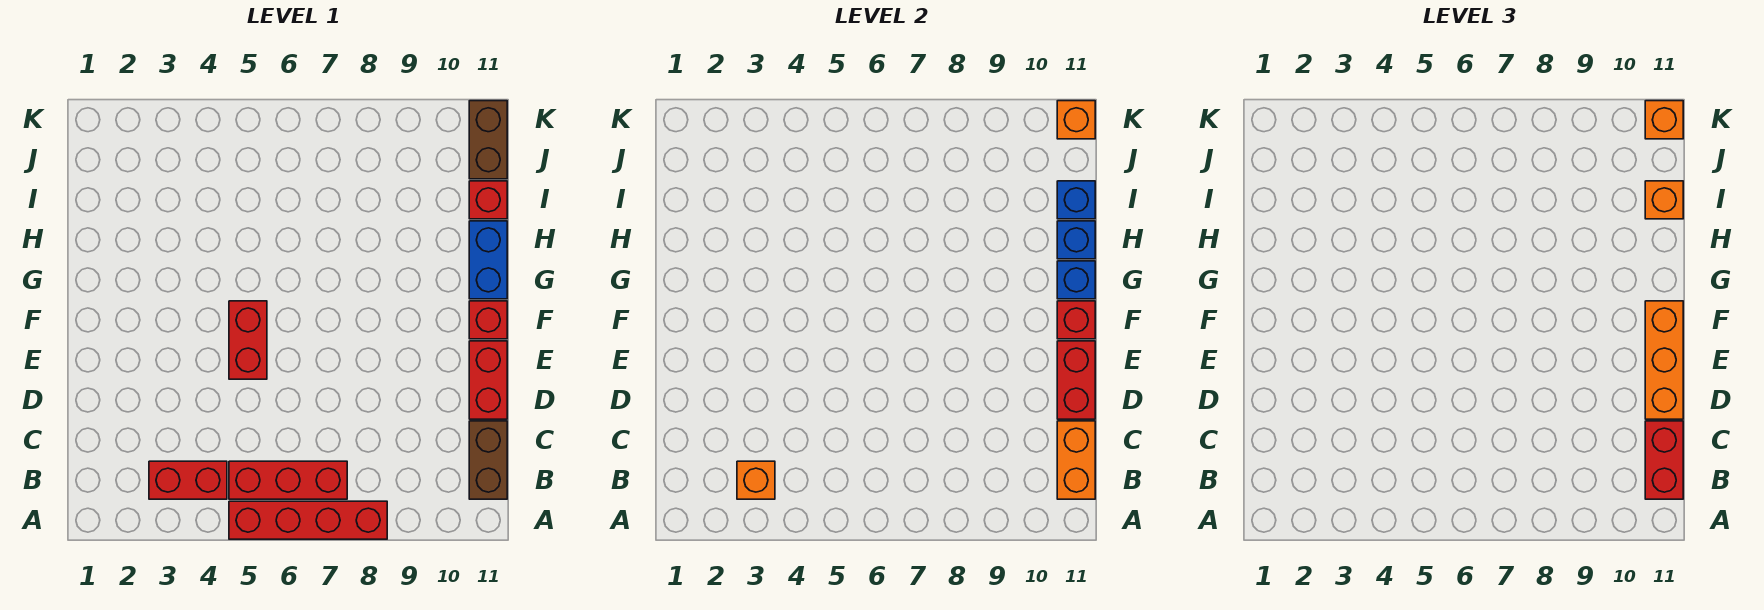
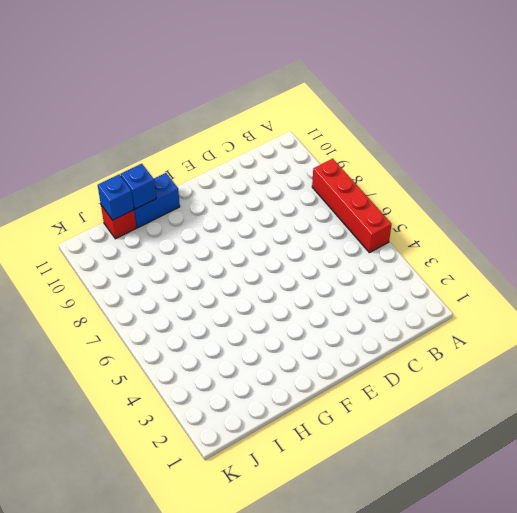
none -> red brick B3:B4 level 1
none -> red brick B5:B7 level 1
none -> brown brick B11:C11 level 1

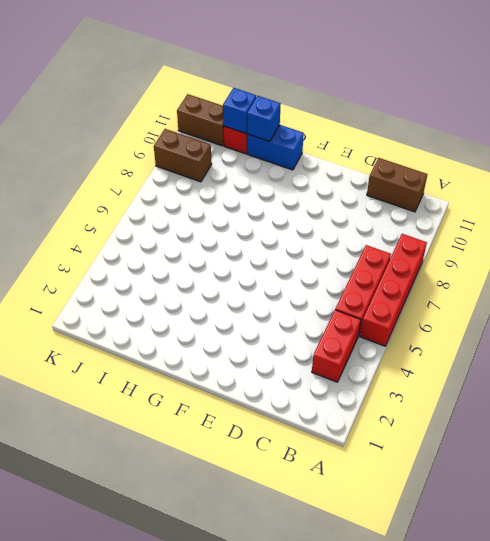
brown brick J9:K9 level 1 -> none
none -> red brick D11:E11 level 1
none -> red brick E5:F5 level 1
none -> red brick F11 level 1

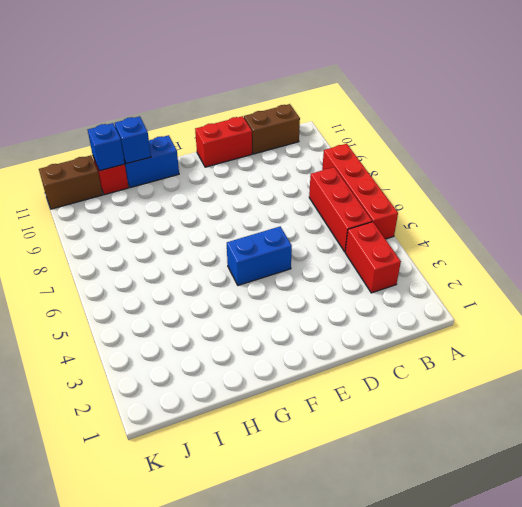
blue brick E5:F5 level 1 -> red brick E5:F5 level 1
none -> red brick F11 level 1
none -> orange brick B3 level 2
none -> orange brick B11:C11 level 2

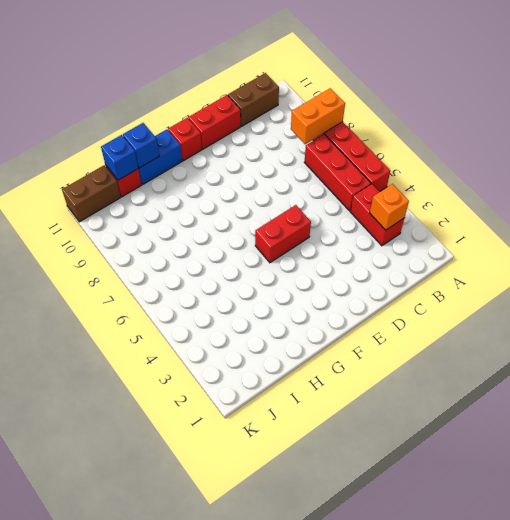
orange brick A8:B8 level 2 -> orange brick B11:C11 level 2
none -> red brick D11:E11 level 2
none -> red brick F11 level 2
none -> blue brick G11 level 2

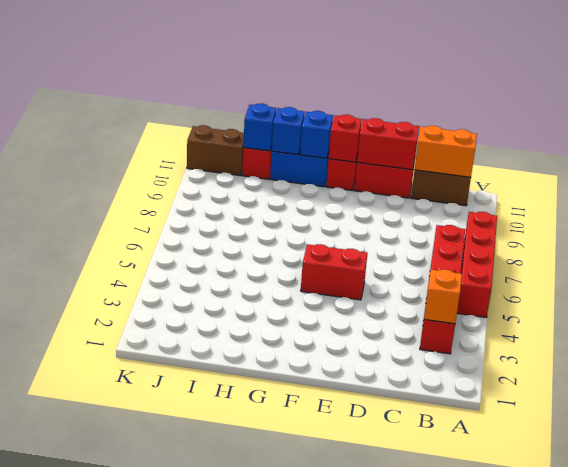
none -> orange brick K11 level 2
none -> red brick B11:C11 level 3
none -> orange brick D11:F11 level 3

